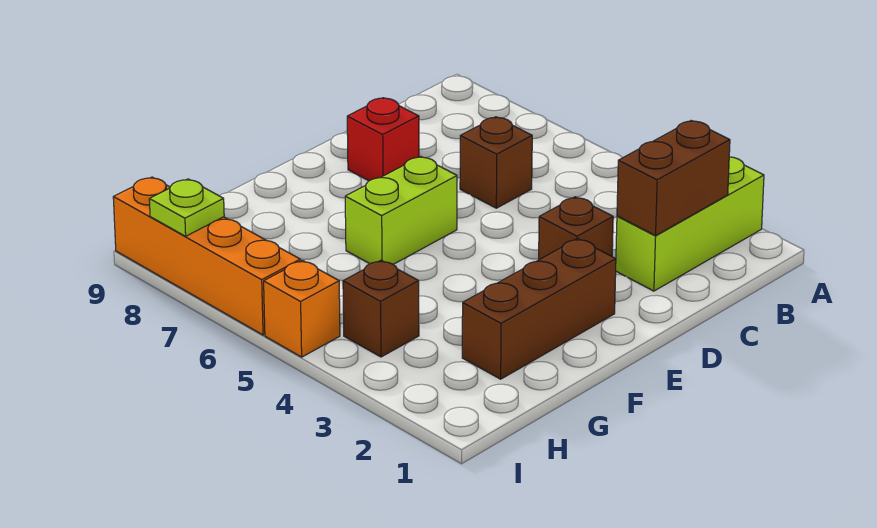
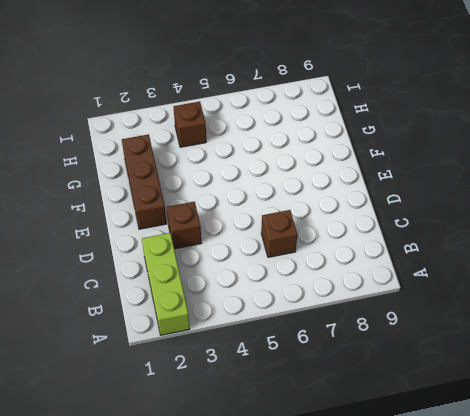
none -> red brick D8 level 1
none -> lime brick E6:F6 level 1

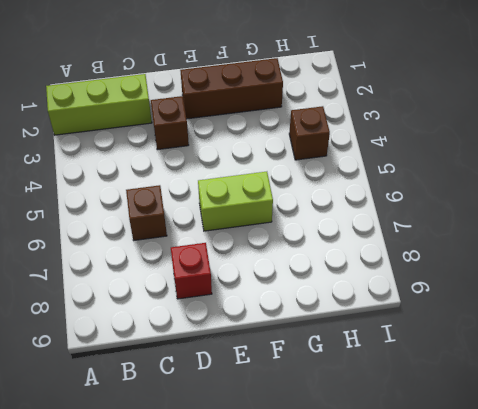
none -> orange brick I5 level 1
none -> orange brick I6:I9 level 1

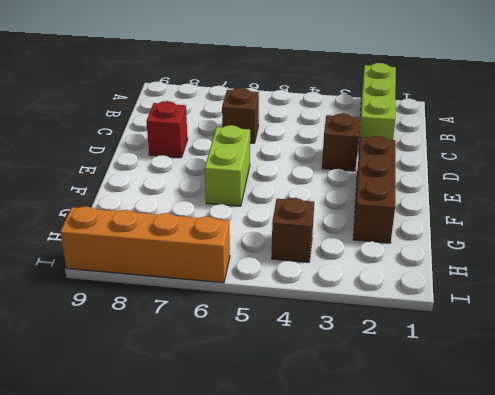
none -> orange brick I5 level 1
none -> brown brick B2:C2 level 2

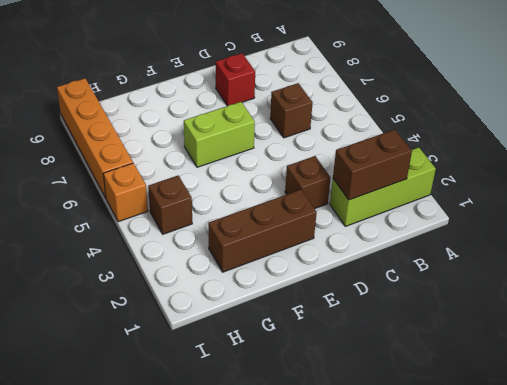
none -> lime plate I8 level 2

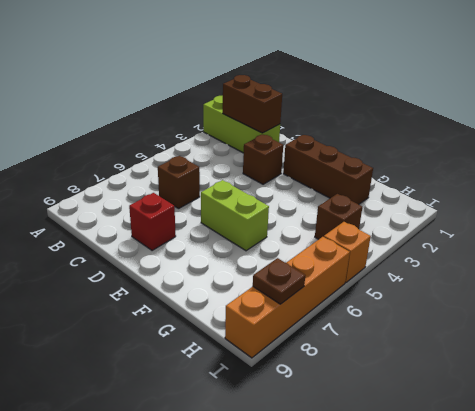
brown plate I8 level 2 -> lime plate I8 level 2

